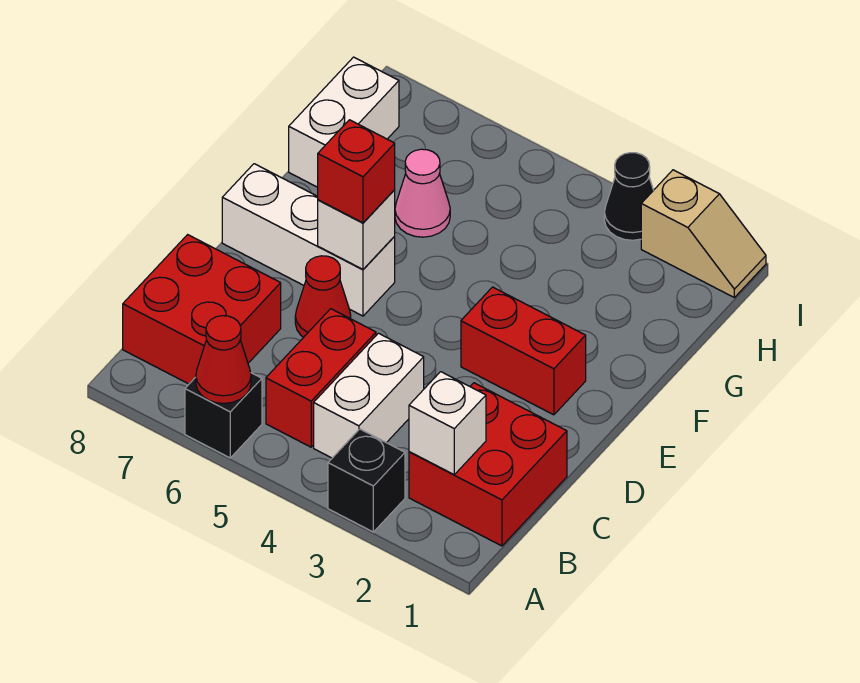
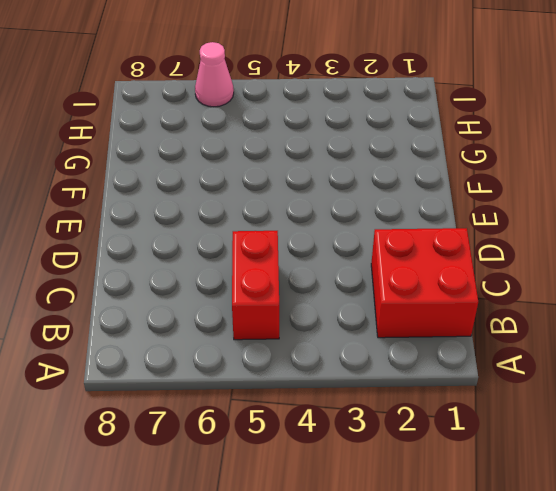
pink cone I6 level 1 -> pink cone G6 level 1
none -> black brick A3 level 1
none -> black brick A6 level 1
none -> white brick B4:C4 level 1

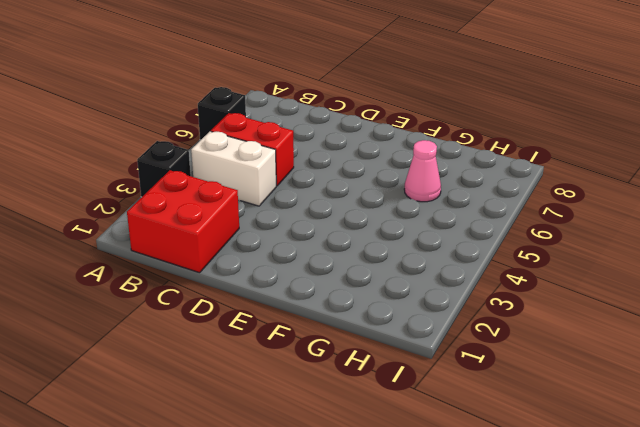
none -> red brick B7:C8 level 1
none -> red cone D6 level 1
none -> red brick E2:E3 level 1

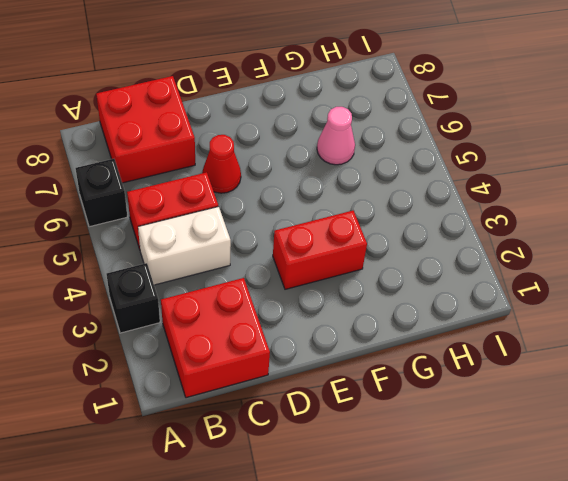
red brick E3:F3 level 1 -> red brick E2:E3 level 1
none -> white brick E6:E8 level 1
none -> white brick G8:H8 level 1
none -> tan slope I1:I2 level 1 top 2

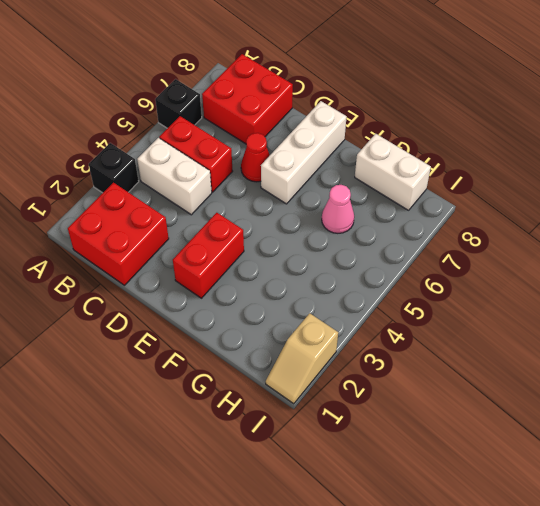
none -> black cone I3 level 1
none -> red cone A6 level 2
none -> white brick B2 level 2

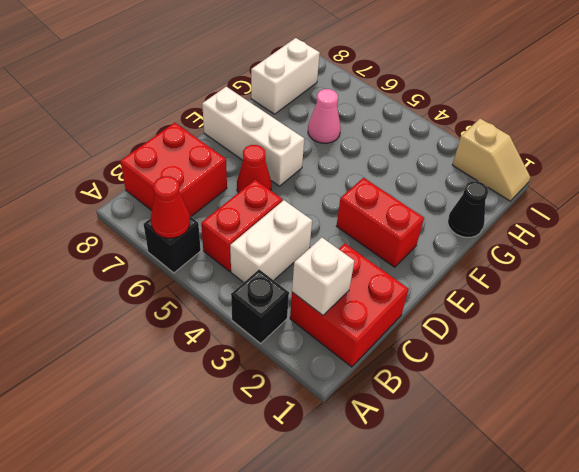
black cone G1 level 1 -> black cone I3 level 1
none -> white brick E6 level 2
none -> red brick E6 level 3

